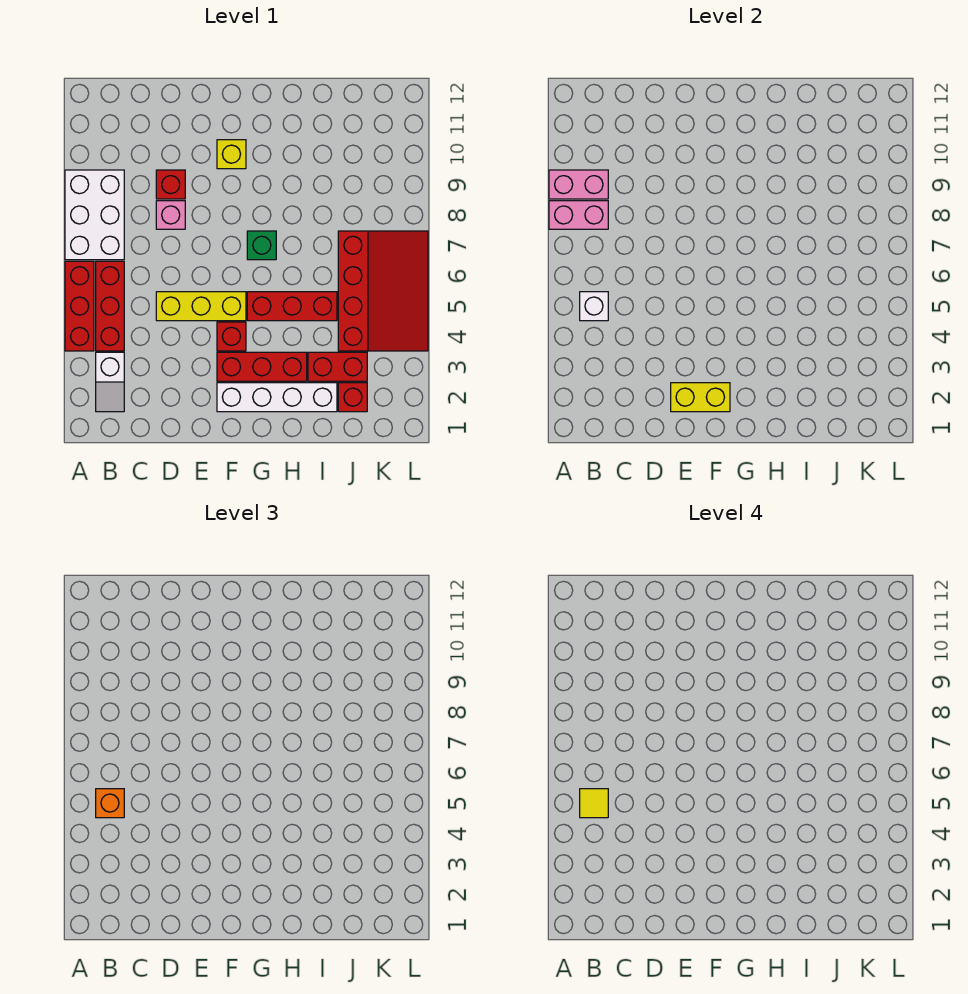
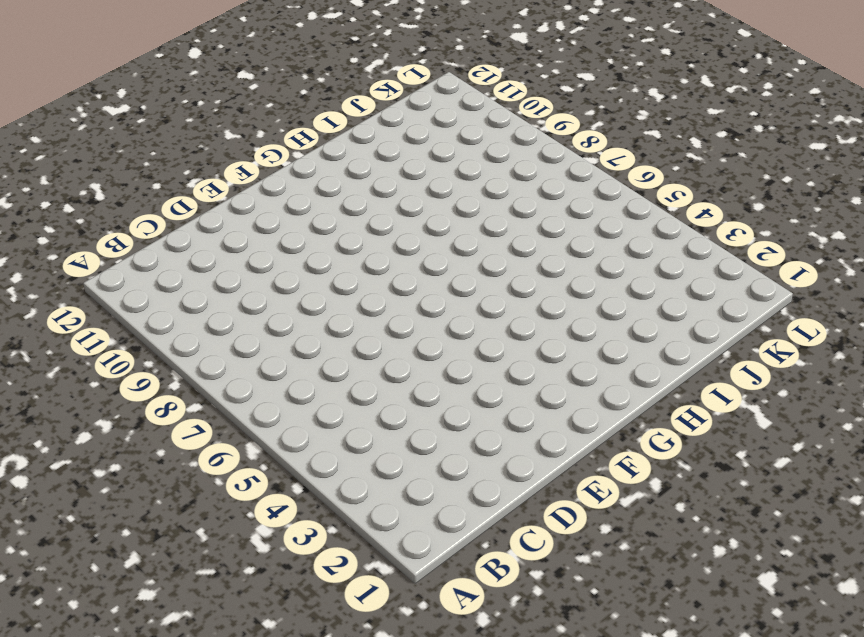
none -> red brick A4:A6 level 1
none -> white brick A7:B9 level 1
none -> white slope B2:B3 level 1 top 3

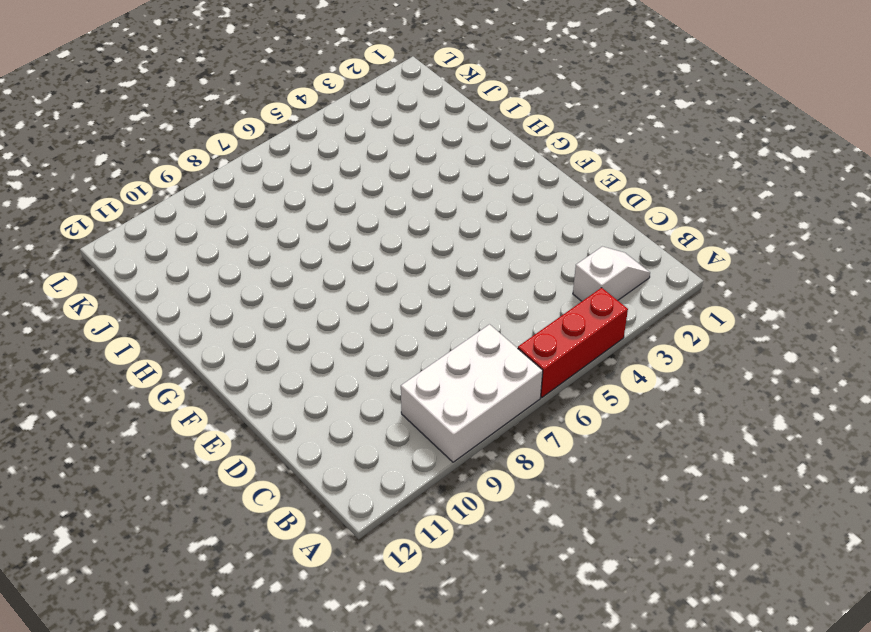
none -> red brick B4:B6 level 1
none -> yellow brick D5:F5 level 1
none -> pink brick D8 level 1

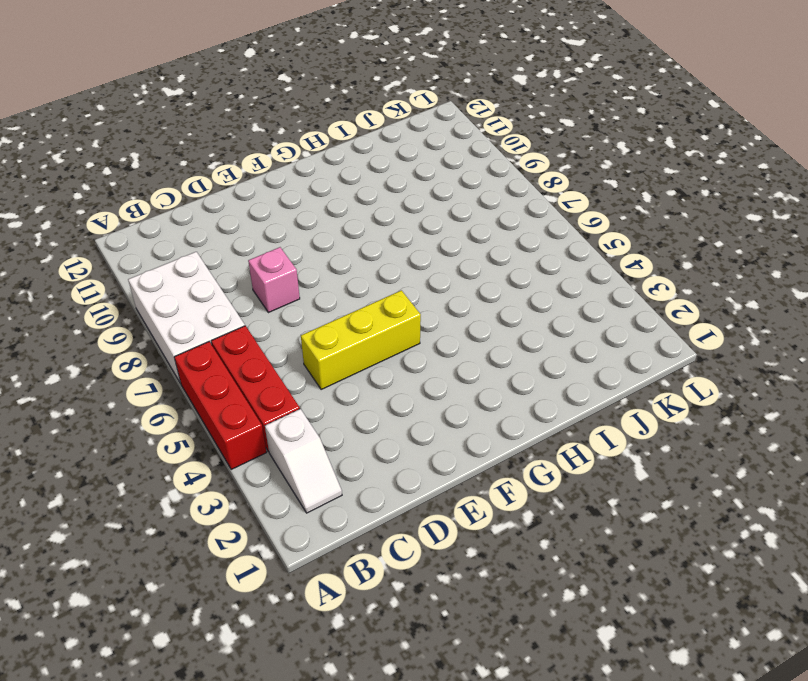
none -> red brick D9 level 1
none -> white brick F2:I2 level 1
none -> red brick F3:H3 level 1

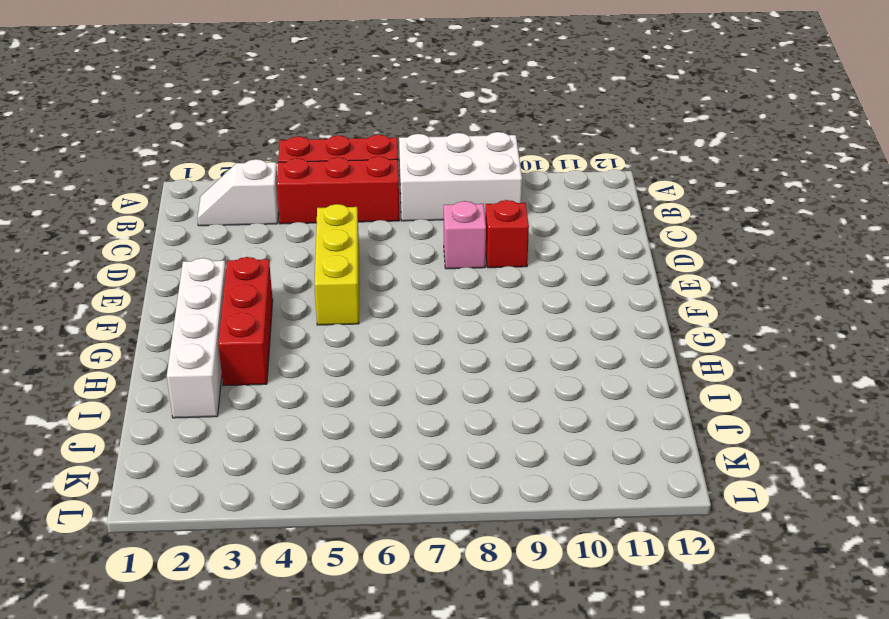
none -> red brick F4 level 1
none -> yellow brick F10 level 1
none -> red brick G5:I5 level 1

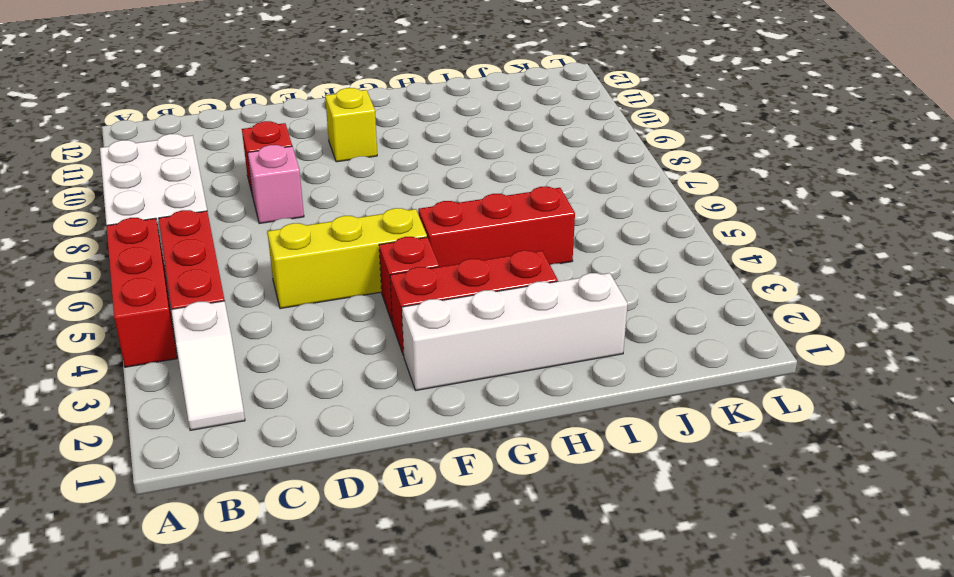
none -> green brick G7 level 1
none -> red brick I3:J3 level 1
none -> red brick J2 level 1

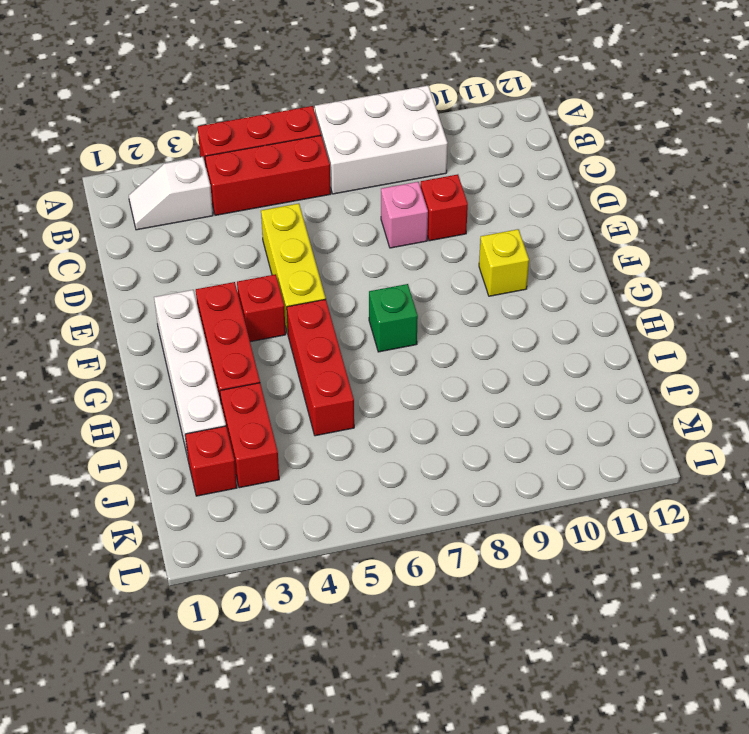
none -> red slope J4:L7 level 1 top J
none -> pink brick A8:B8 level 2
none -> pink brick A9:B9 level 2

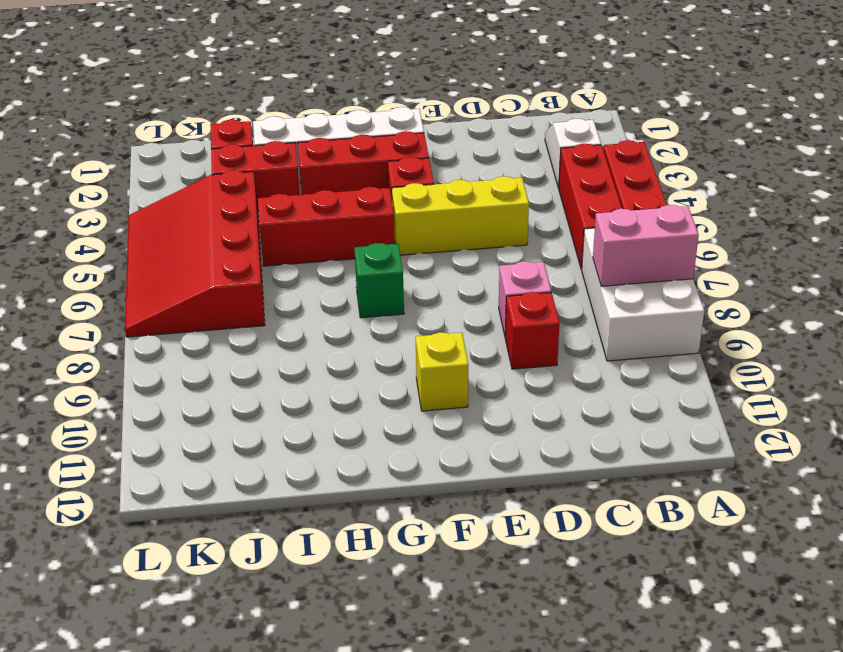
none -> pink brick A9:B9 level 2
none -> white brick B5 level 2
none -> yellow brick E2:F2 level 2

